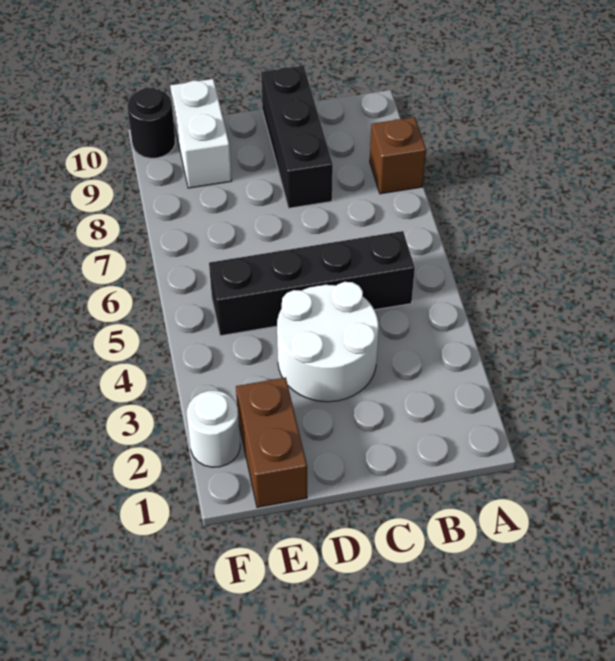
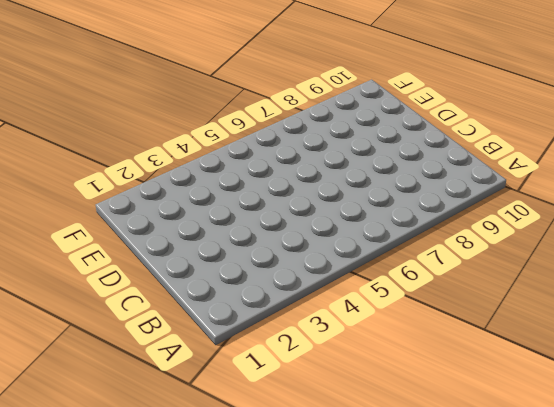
none -> brown brick A8 level 1
none -> black brick B5:E5 level 1

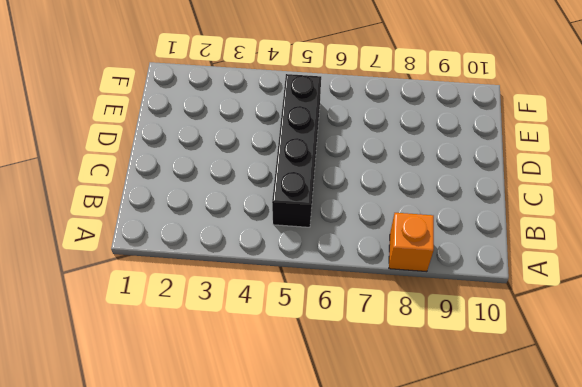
orange brick A8 level 1 -> brown brick A8 level 1
none -> white round brick C3:D4 level 1
none -> black brick C8:C10 level 1

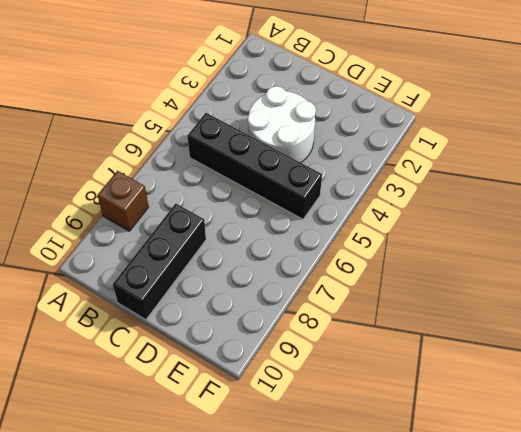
none -> brown brick E1:E2 level 1
none -> white brick E9:E10 level 1

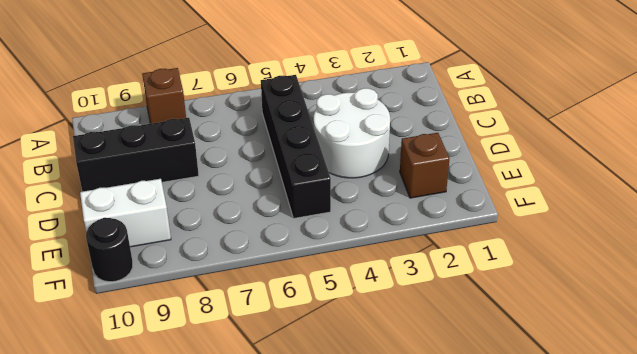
brown brick E2 level 1 -> brown brick E1:E2 level 1
none -> white round brick F2 level 1

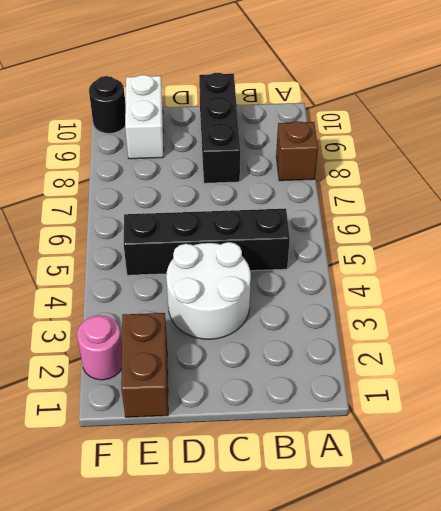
pink round brick F2 level 1 -> white round brick F2 level 1

